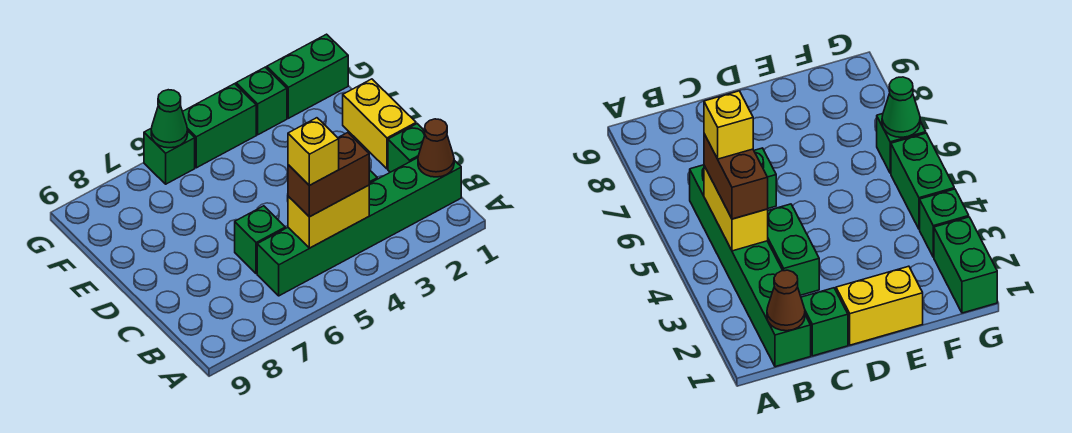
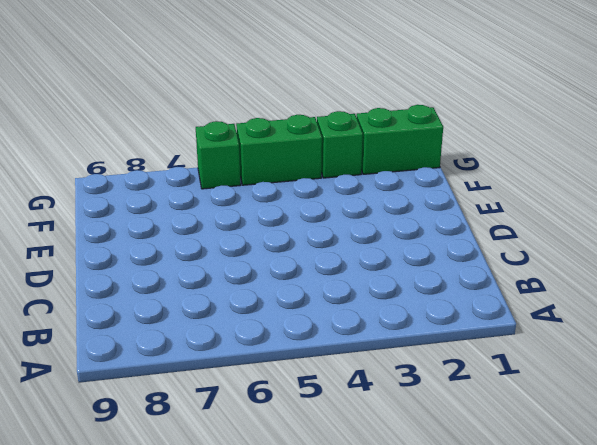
none -> green brick B1:B6 level 1
none -> green brick C1 level 1
none -> green brick C3:C4 level 1

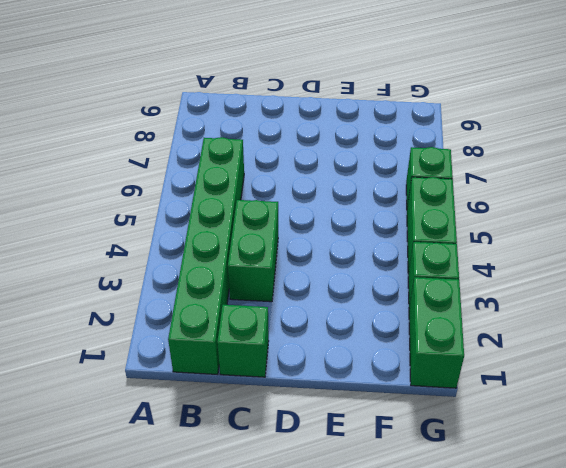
none -> green brick C6 level 1
none -> yellow brick D1:E1 level 1
none -> brown cone B1 level 2

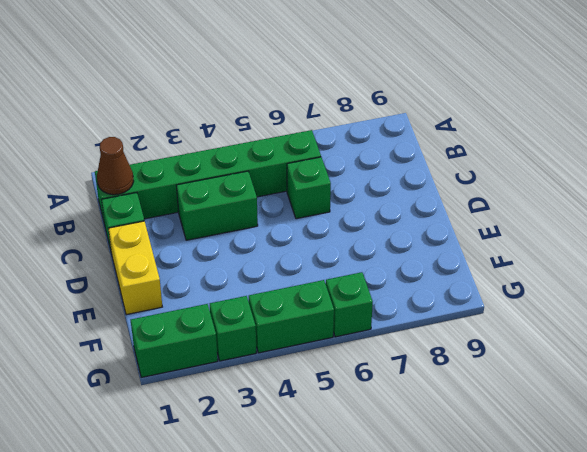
none -> yellow brick B4:B5 level 2
none -> green cone G6 level 2
none -> brown brick B4:B5 level 3

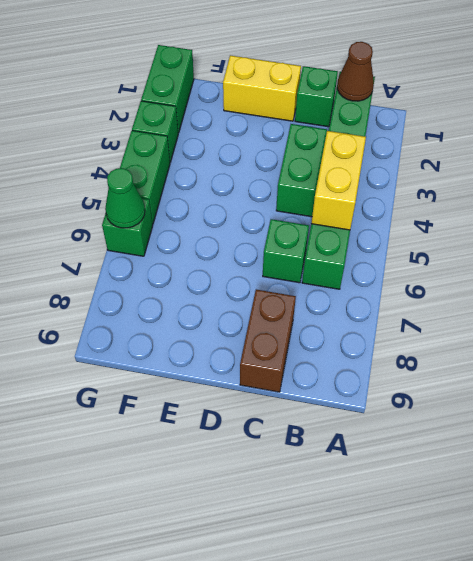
brown brick C8:C9 level 1 -> brown brick B4:B5 level 3
none -> yellow brick B5 level 4

